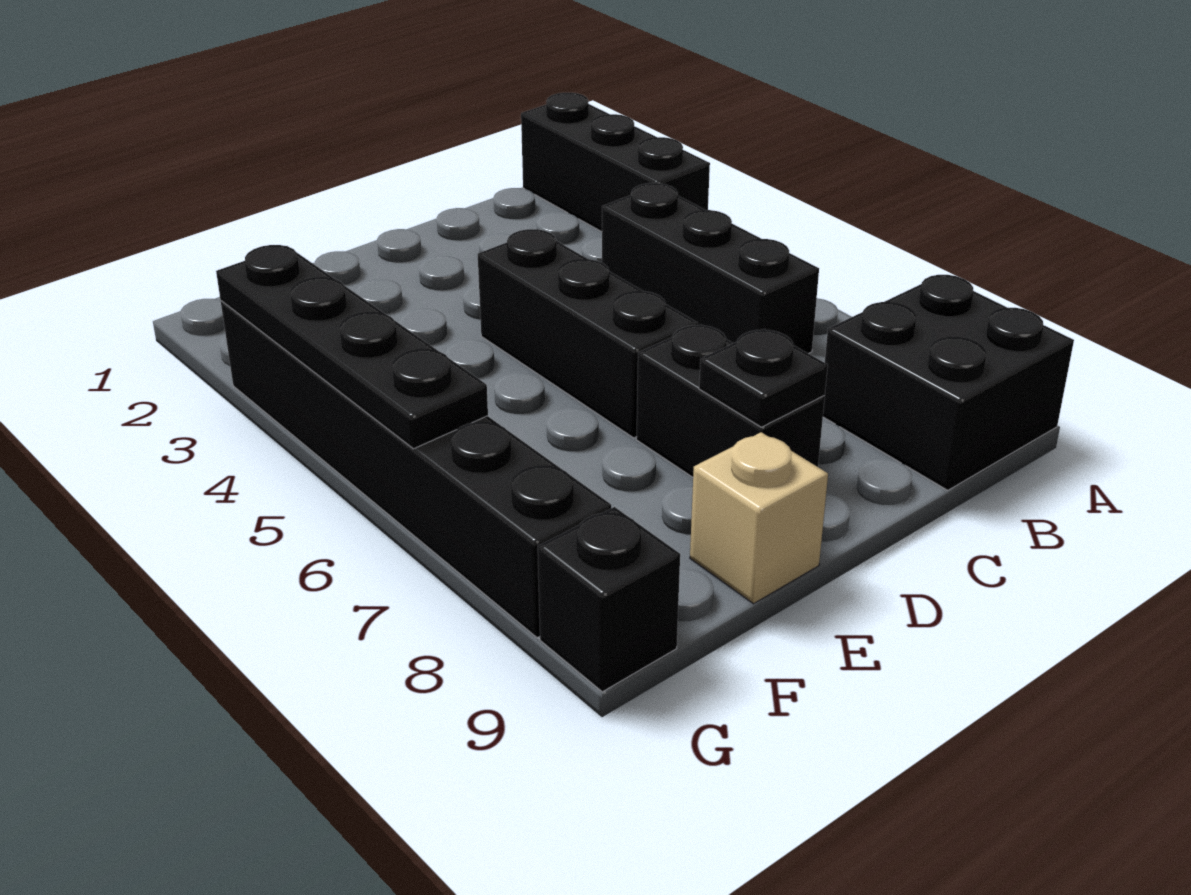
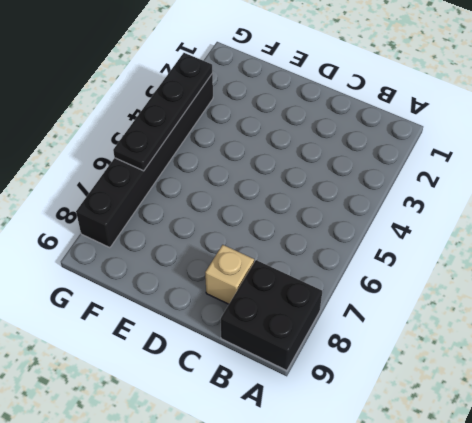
tan brick C8 level 1 -> tan brick E9 level 1
none -> black brick A1:A3 level 1
none -> black brick B4:B6 level 1

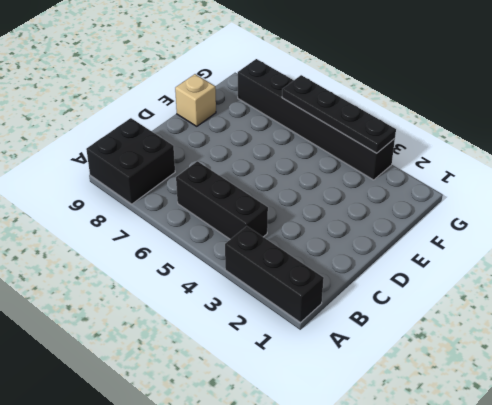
none -> black brick D4:D6 level 1
none -> black brick D7:D8 level 1

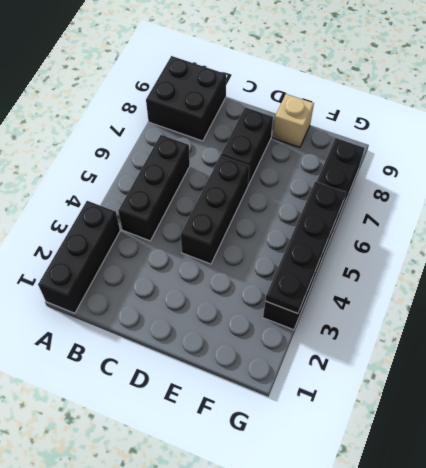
none -> black brick G9 level 1
none -> black plate D8 level 2

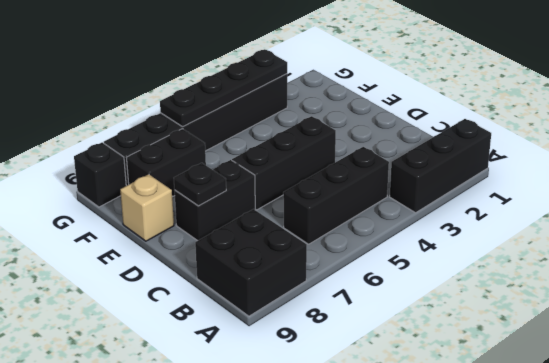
black brick F7:F8 level 1 -> none

